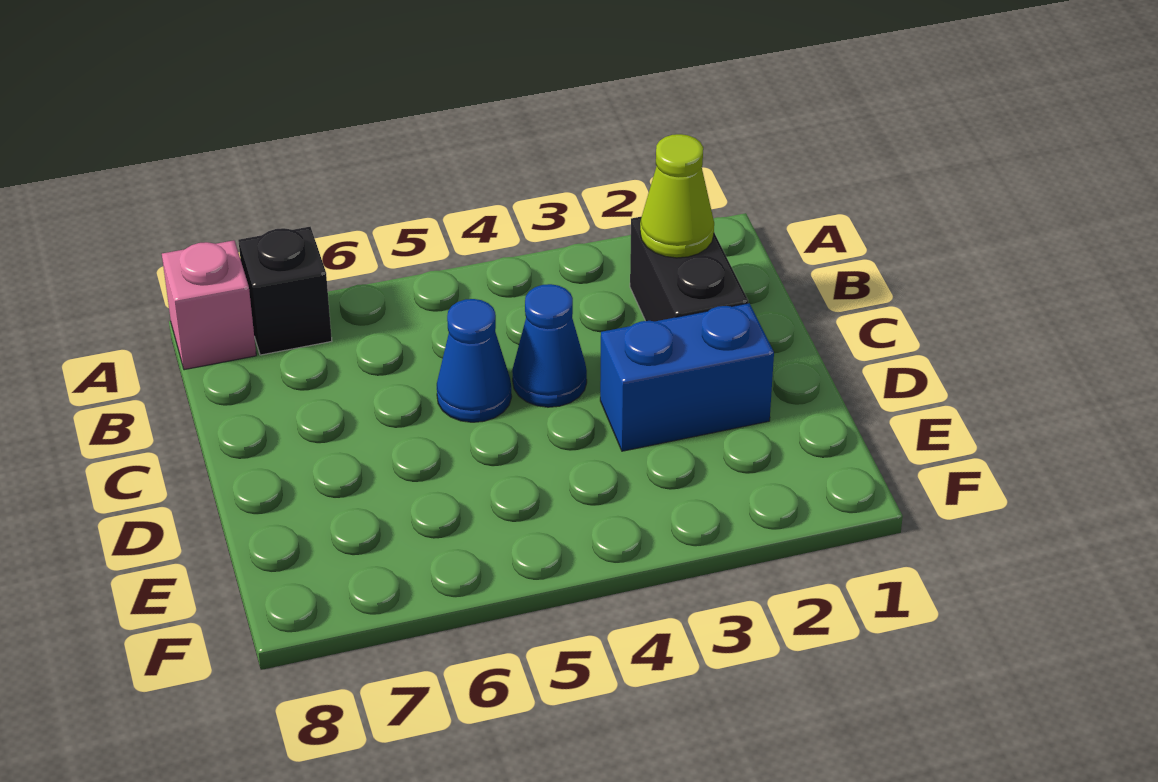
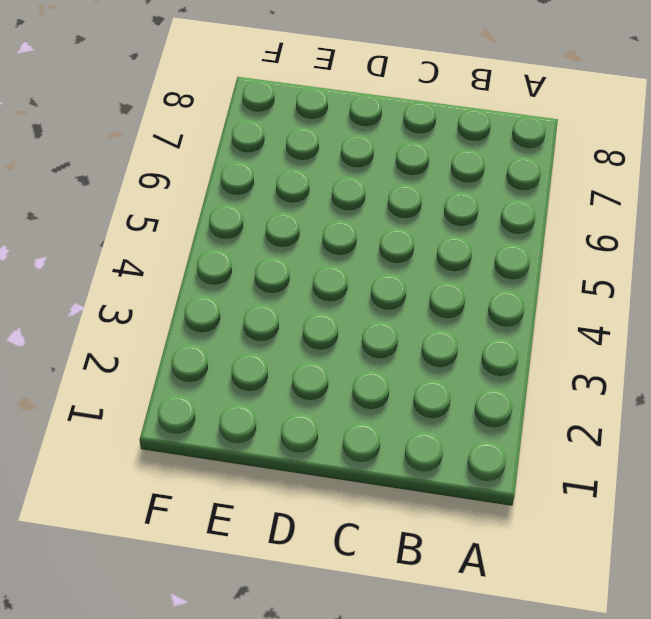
none -> black brick A7 level 1
none -> pink brick A8 level 1

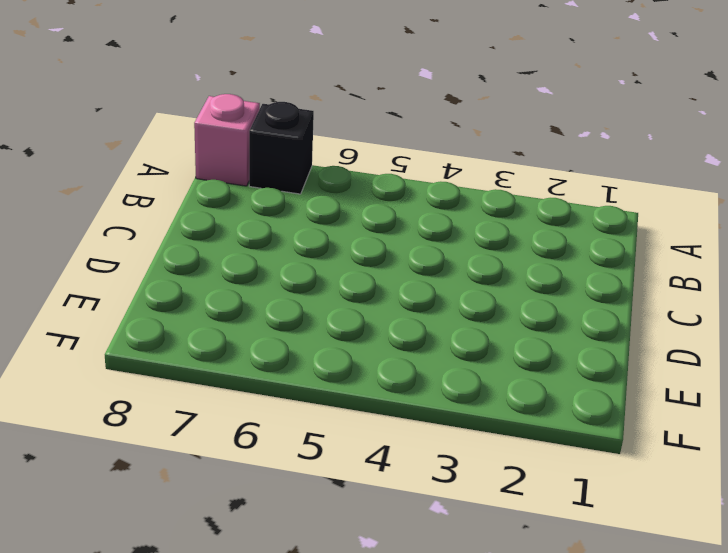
none -> black brick B2:C2 level 1
none -> blue cone C4 level 1

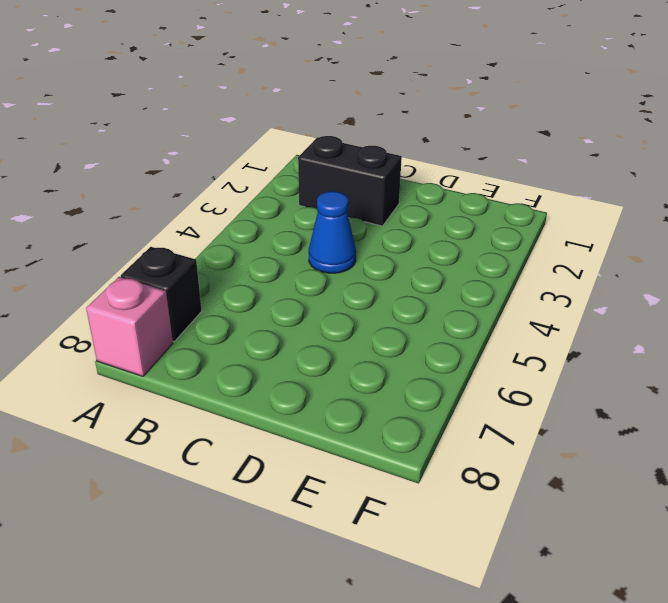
none -> blue cone C5 level 1
none -> blue brick D2:D3 level 1

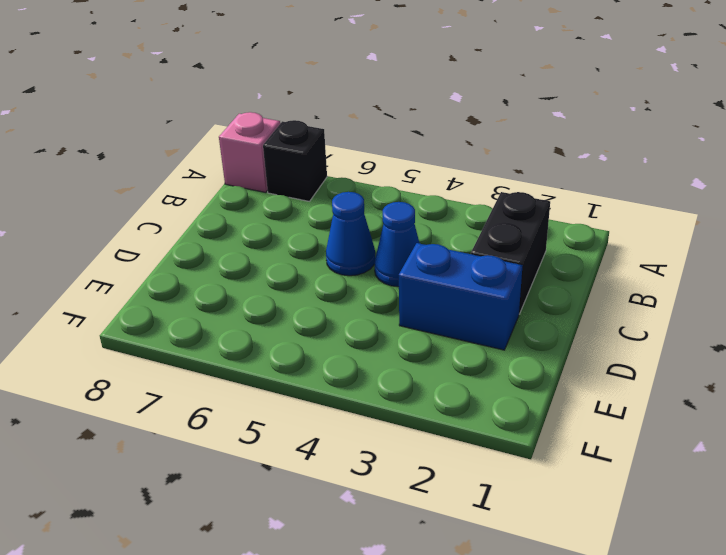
none -> lime cone B2 level 2

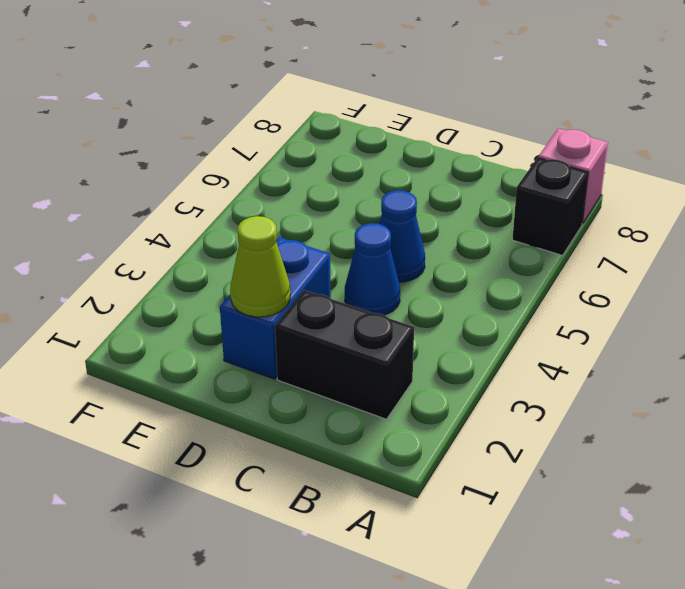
lime cone D2 level 2 -> lime cone B2 level 2

